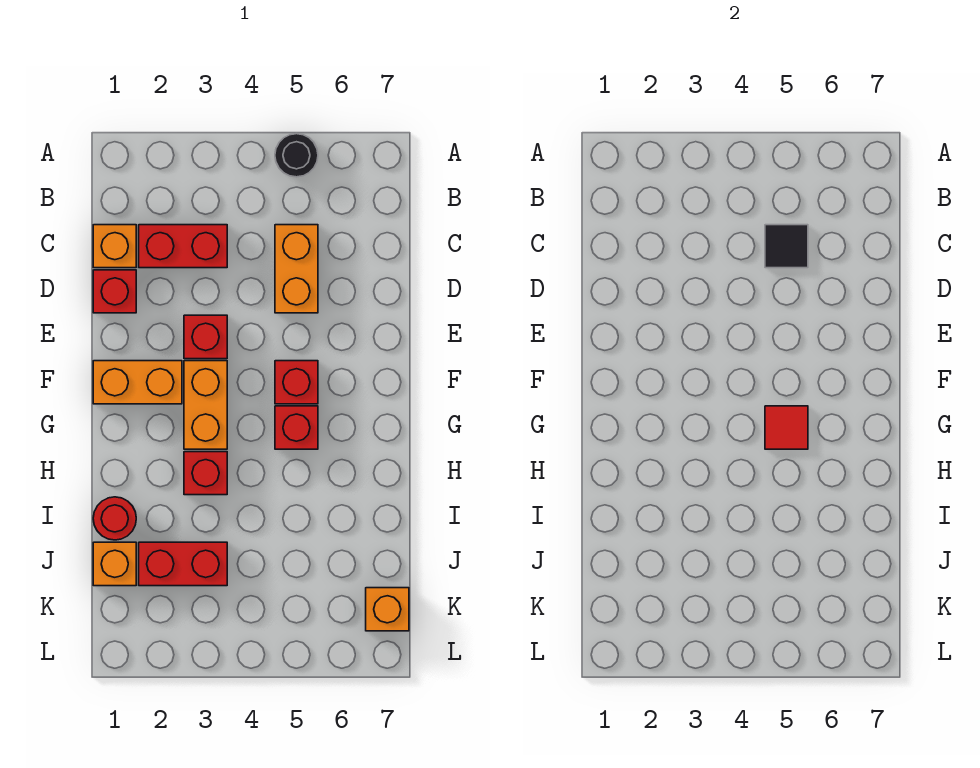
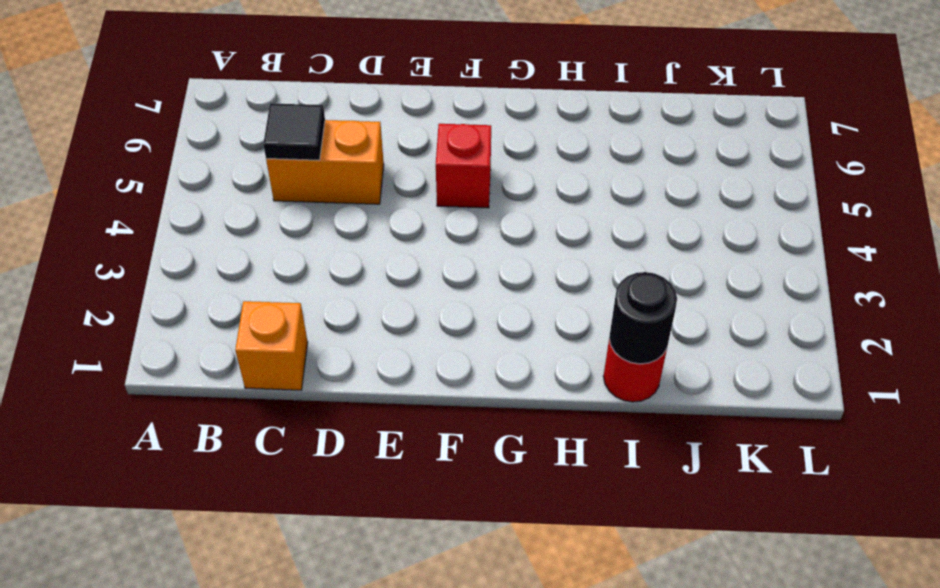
black round brick I1 level 2 -> black round brick A5 level 1
none -> red brick C2:C3 level 1
none -> red brick D1 level 1
none -> red brick E3 level 1

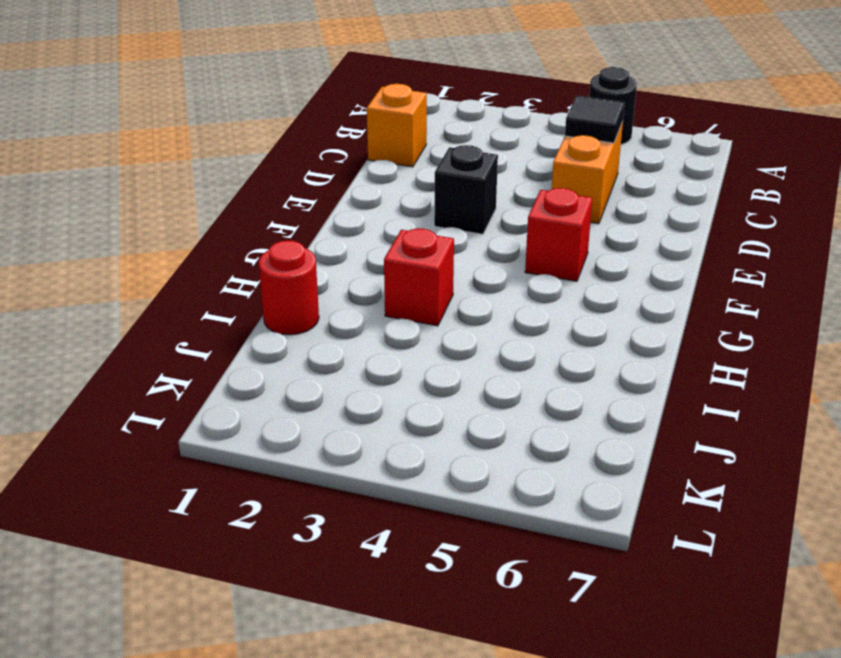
black brick E3 level 1 -> red brick E3 level 1
none -> red brick C2:C3 level 1
none -> red brick D1 level 1
none -> orange brick F1:F2 level 1

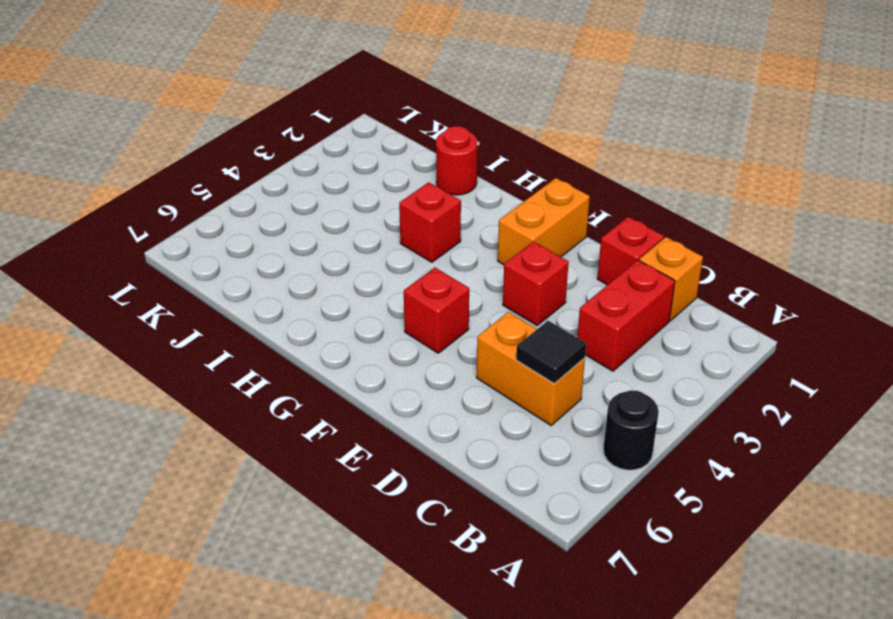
none -> orange brick F3:G3 level 1
none -> red brick G5 level 1
none -> orange brick J1 level 1

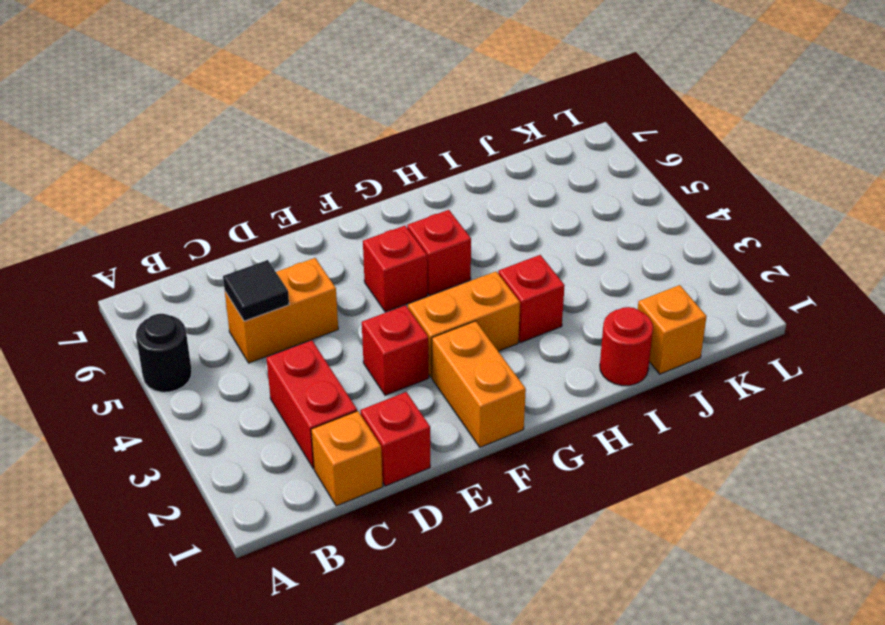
none -> red brick J2:J3 level 1
none -> orange brick K7 level 1
none -> red tile G5 level 2

